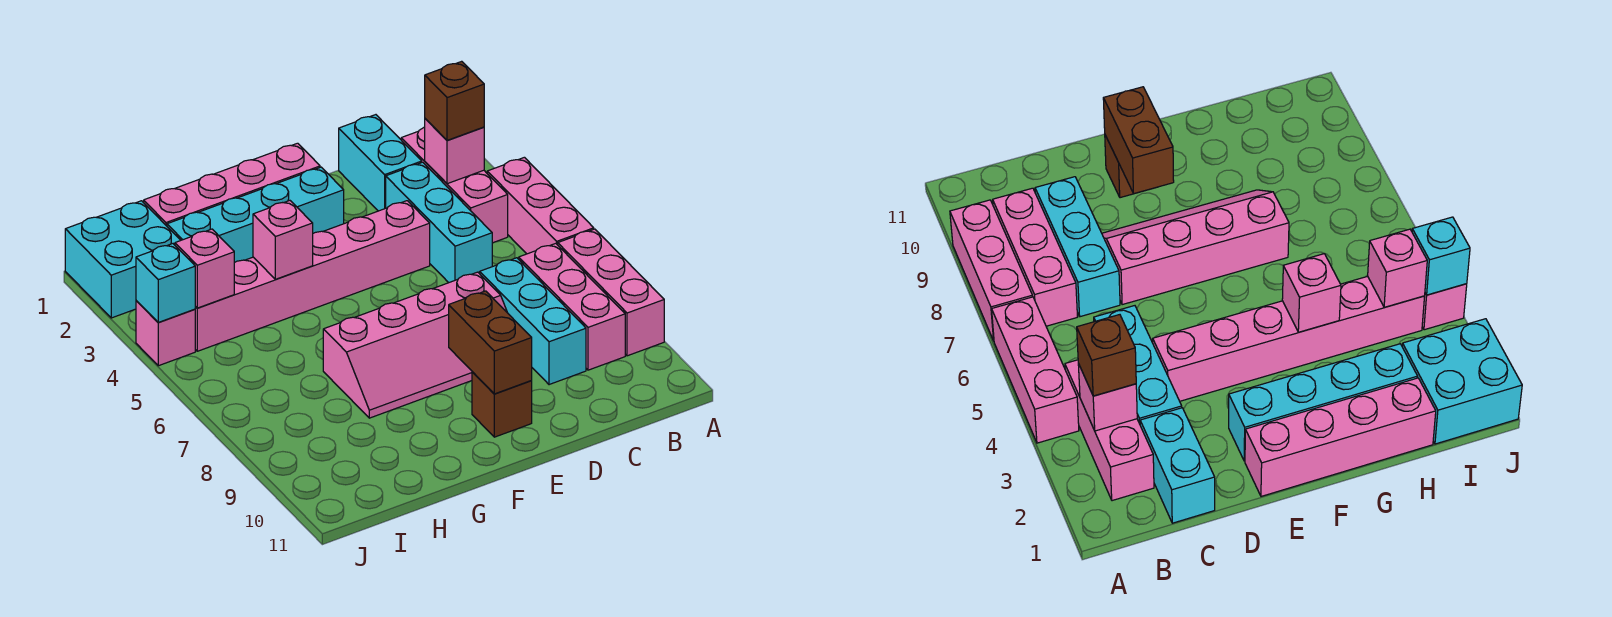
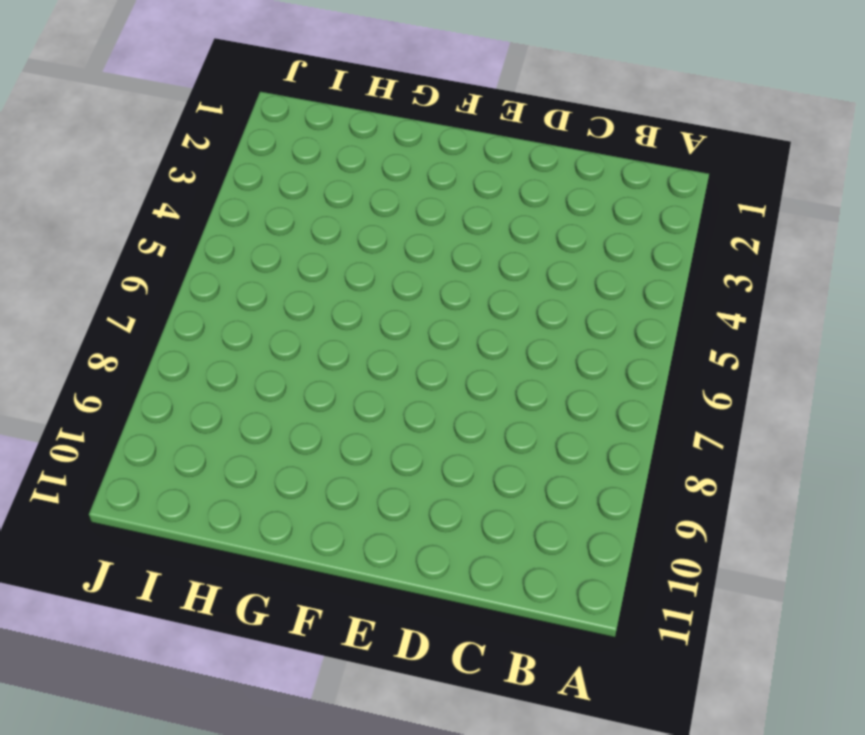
none -> pink brick A4:A6 level 1
none -> pink brick A7:A9 level 1
none -> pink brick B2:B4 level 1

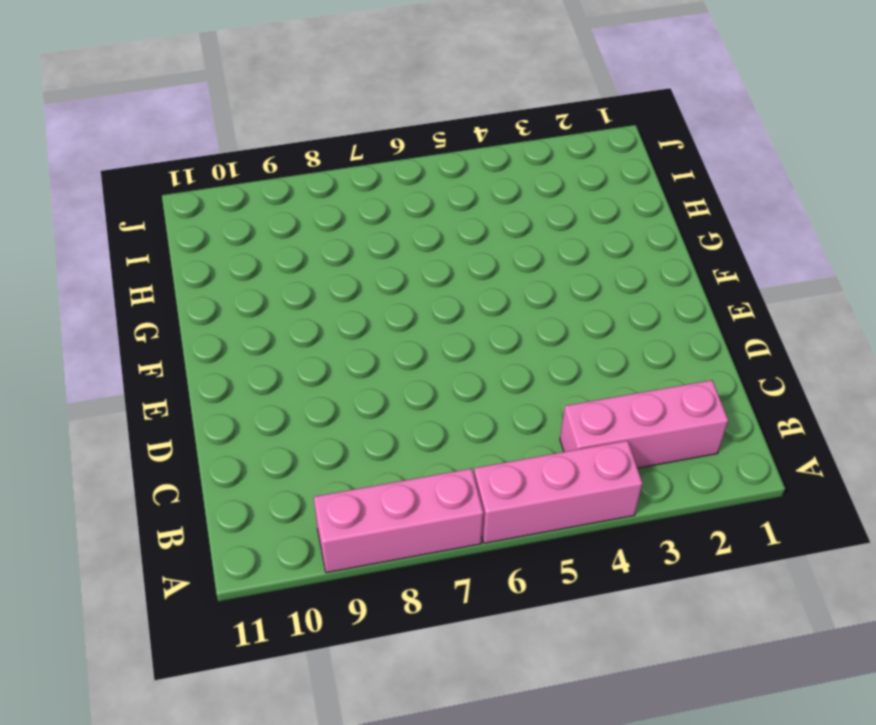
none -> pink brick B7:B9 level 1
none -> cyan brick C1:C2 level 1
none -> cyan brick C3:C5 level 1

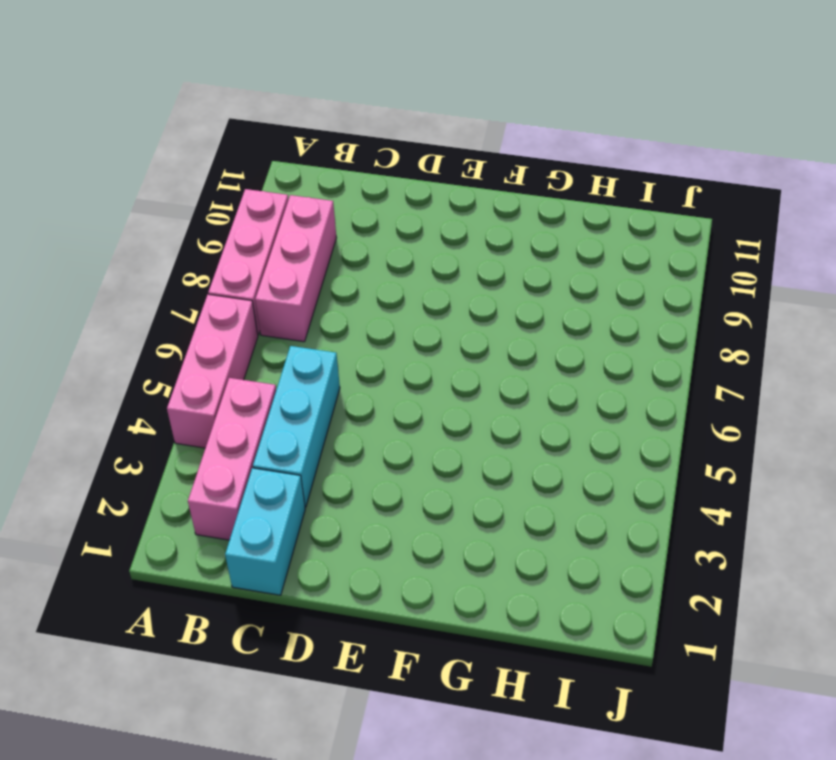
none -> cyan brick C7:C9 level 1
none -> pink brick D4:I4 level 1
none -> pink slope D7:G8 level 1 top 7

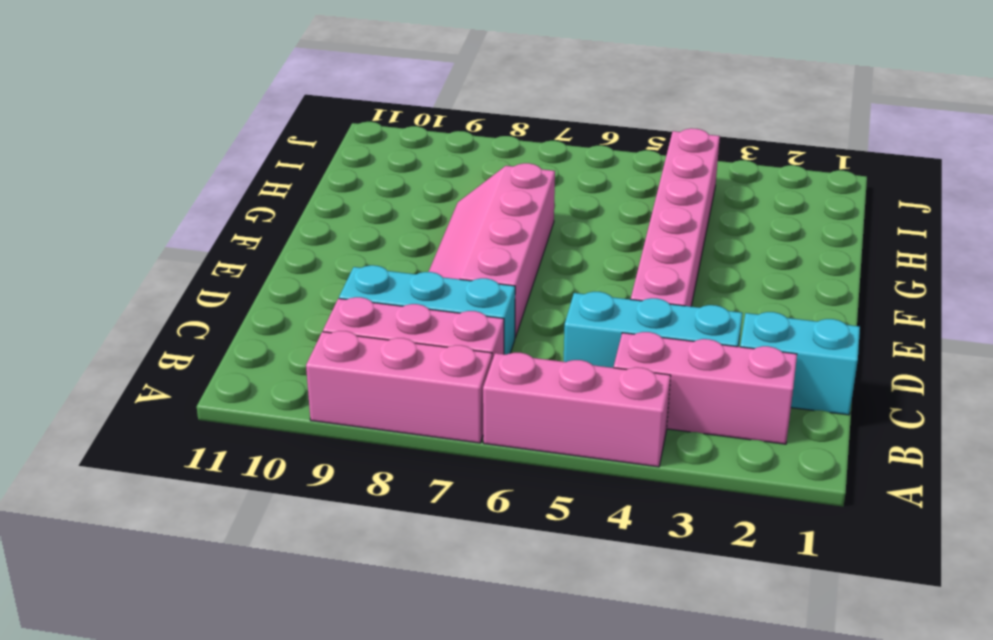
none -> pink brick E1:H1 level 1
none -> cyan brick E2:H2 level 1
none -> brown brick E10 level 1

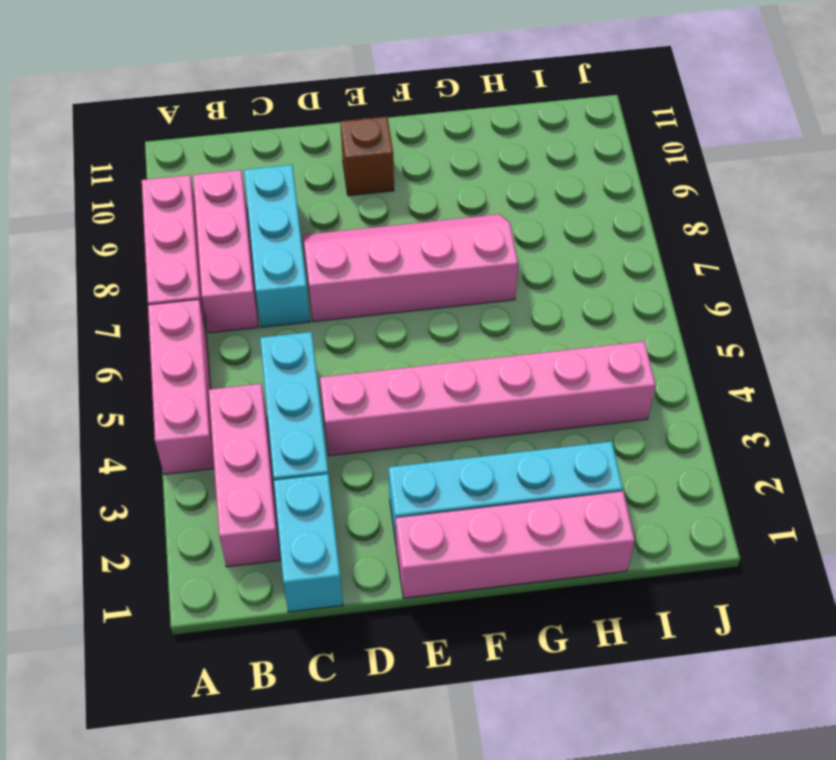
none -> cyan brick I1:J2 level 1
none -> pink brick J4 level 1
none -> pink brick B3 level 2

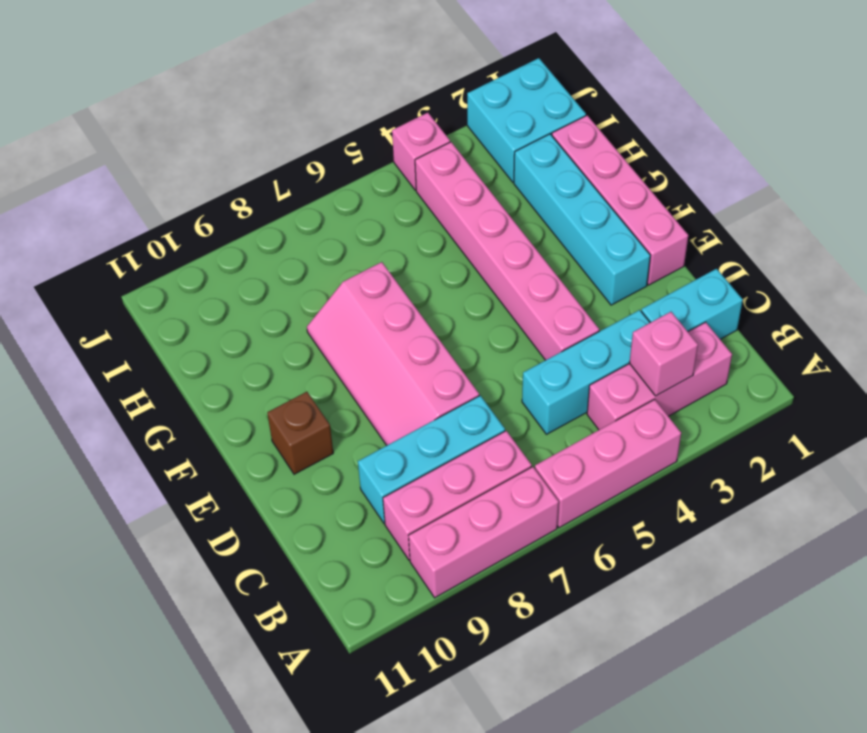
none -> brown brick E9:E10 level 2
none -> pink brick G4 level 2
none -> pink brick I4 level 2

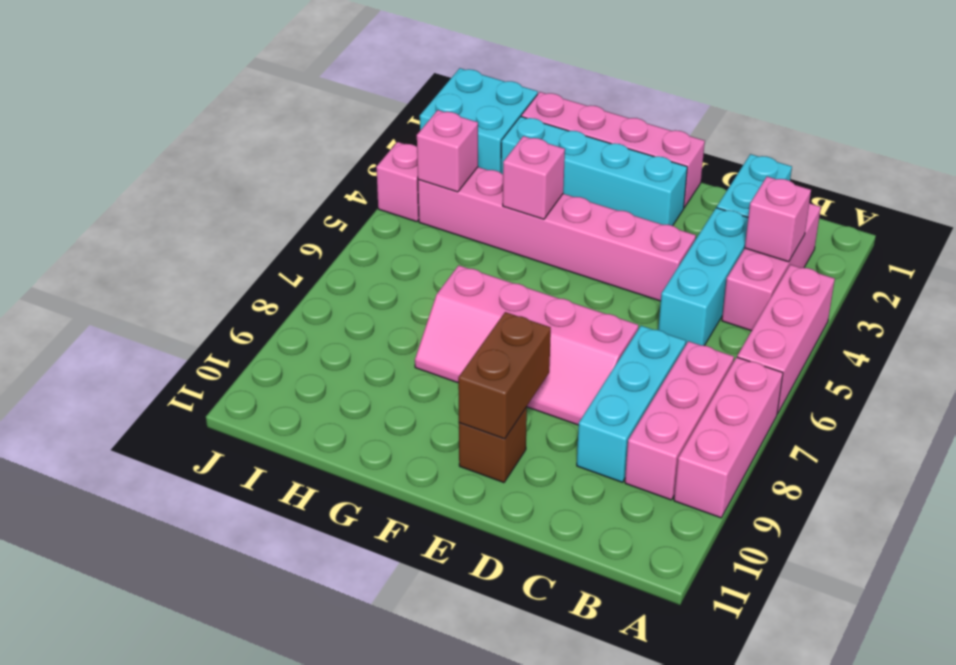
none -> cyan brick J4 level 2
none -> brown brick B3 level 3

